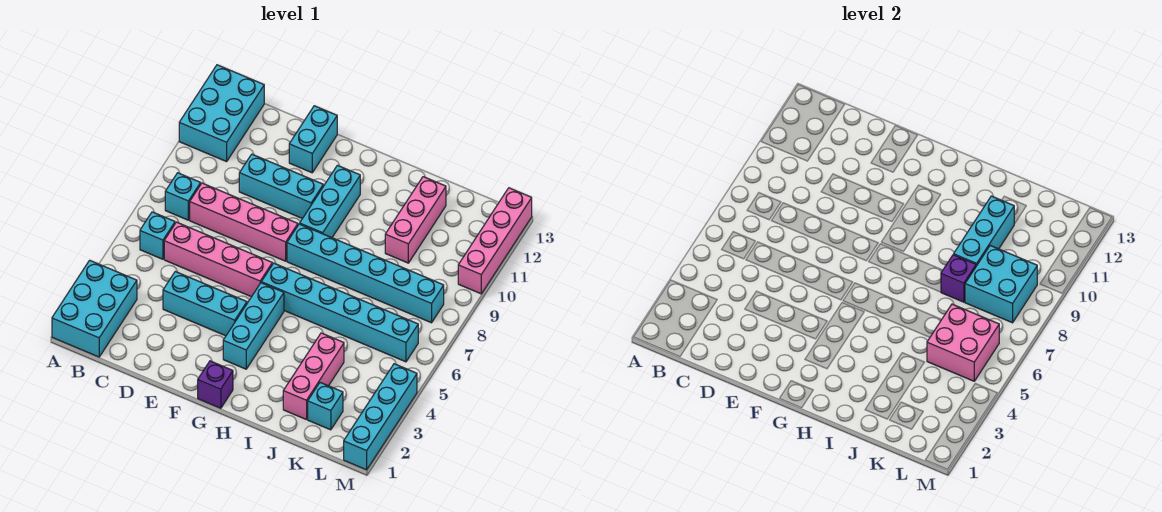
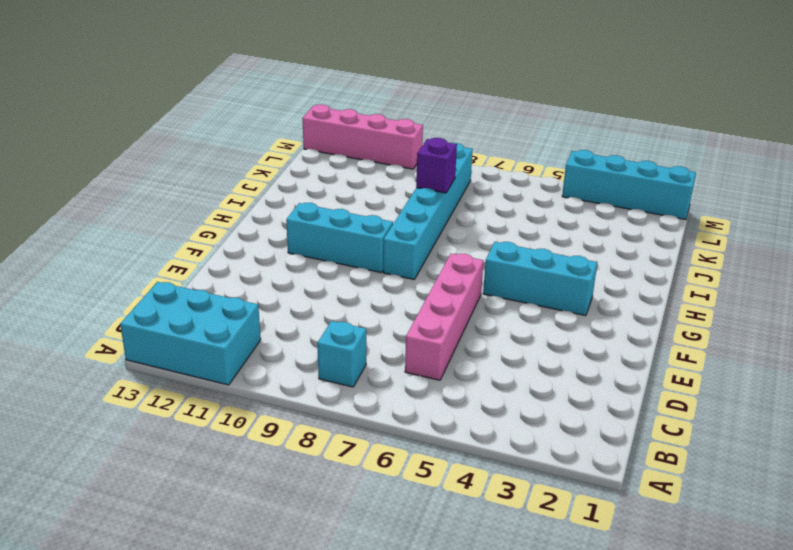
none -> cyan brick A1:B3 level 1
none -> cyan brick B6 level 1
none -> pink brick C8:F8 level 1

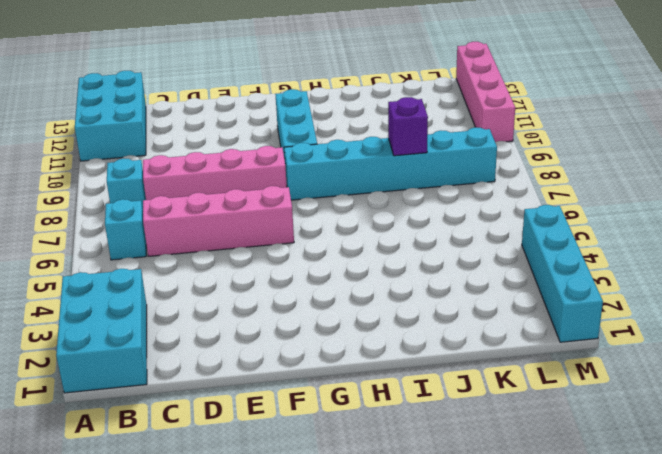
none -> cyan brick D4:F4 level 1
none -> cyan brick D10:F10 level 1
none -> cyan brick E12:E13 level 1

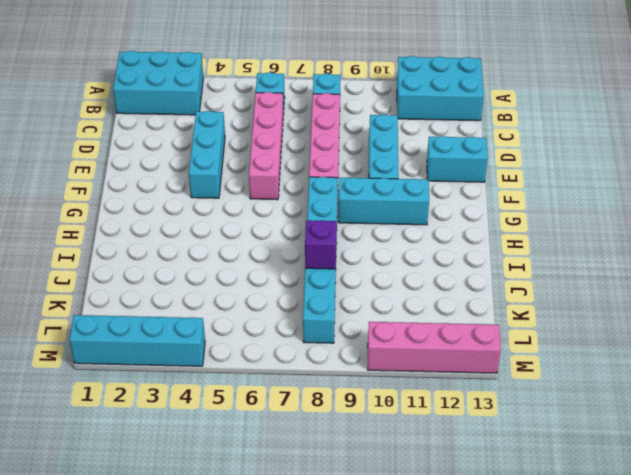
none -> purple brick G1 level 1
none -> cyan brick G3:G5 level 1
none -> cyan brick G6:L6 level 1

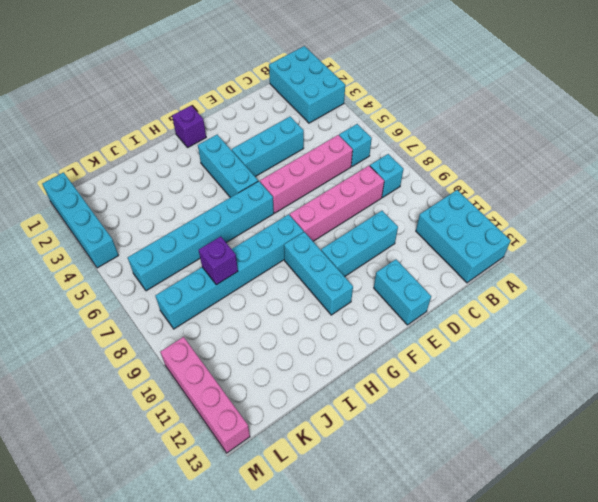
none -> pink brick J2:J4 level 1
none -> pink brick J10:J12 level 1
none -> cyan brick K2 level 1

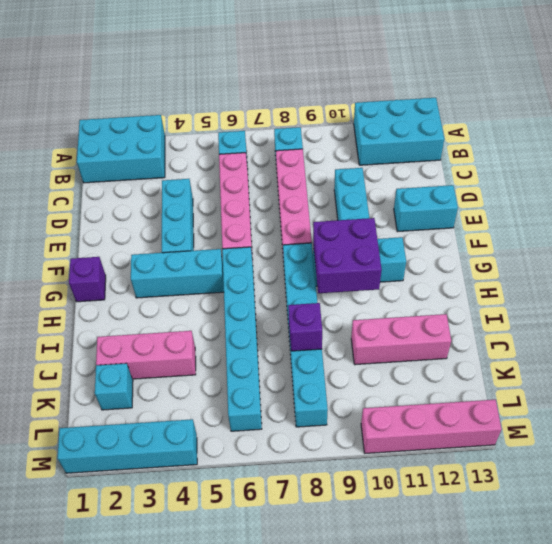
purple brick G9:H10 level 2 -> none
none -> cyan brick J9:J11 level 2
none -> pink brick K5:L6 level 2
none -> cyan brick K8:L9 level 2

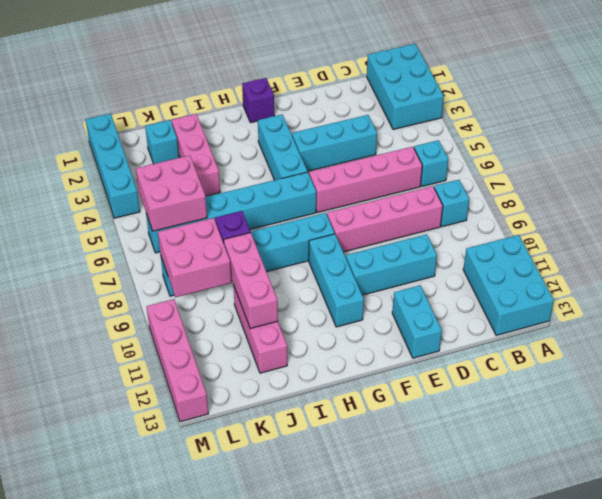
pink brick J9:J11 level 2 -> cyan brick J9:J11 level 2
pink brick K8:L9 level 2 -> cyan brick K8:L9 level 2

